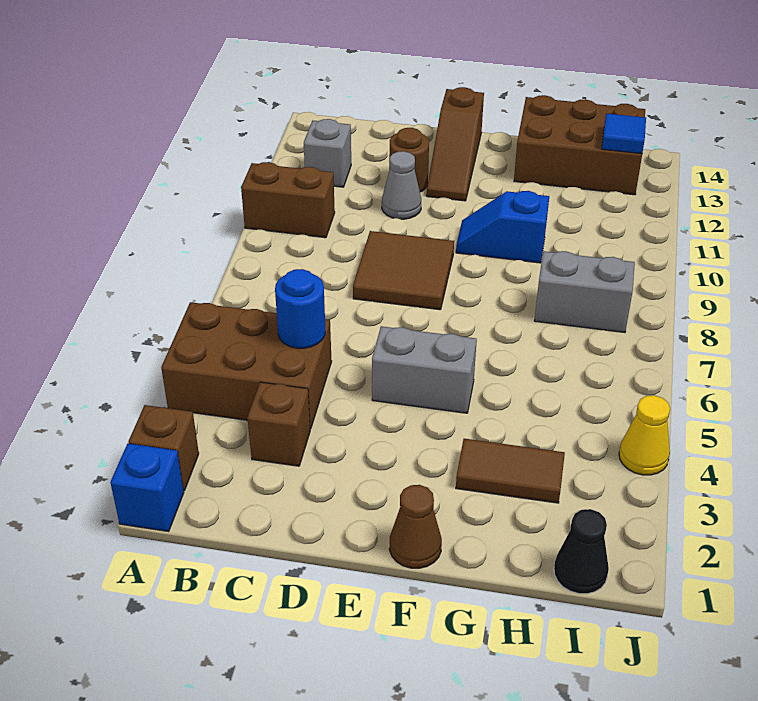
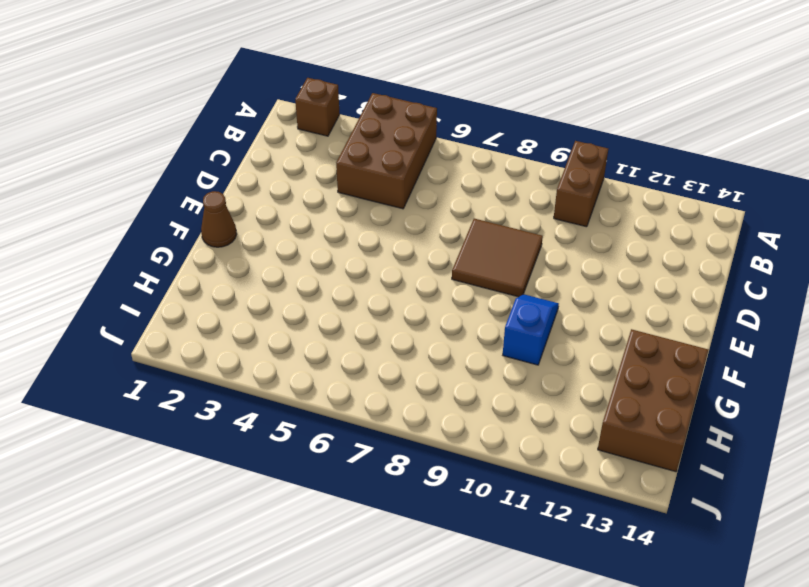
none -> blue brick A1 level 1
none -> grey brick B12 level 1
none -> brown brick C3 level 1

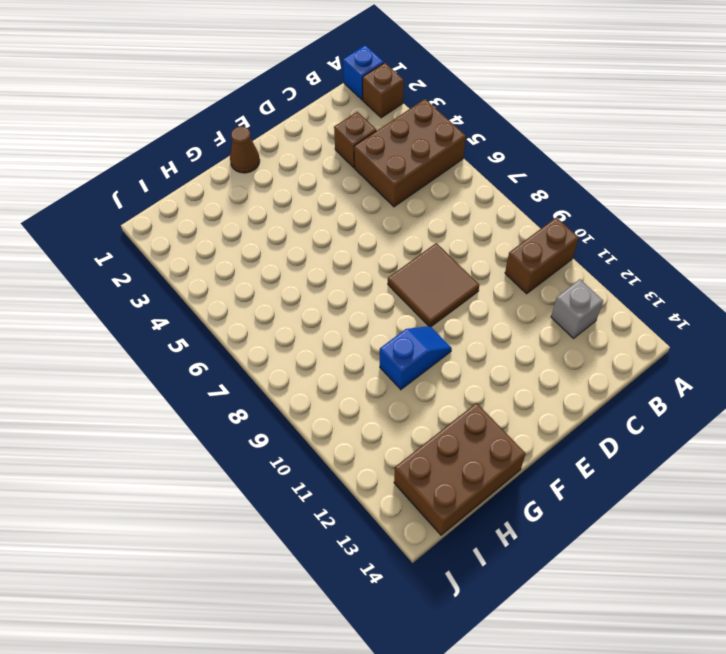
none -> grey cone D11 level 1
none -> brown round brick D12 level 1
none -> grey brick E5:F5 level 1

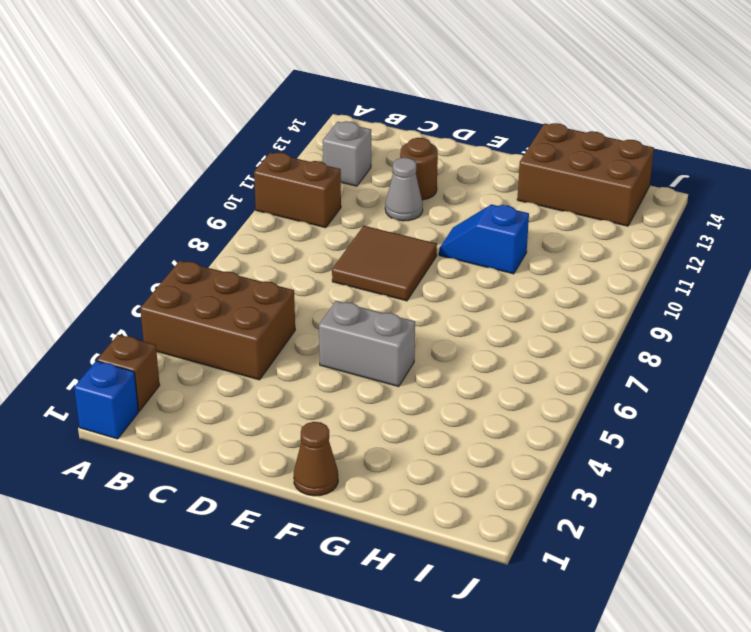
none -> brown brick C3 level 1
none -> brown slope E12:E14 level 1 top 14
none -> brown tile G3:H3 level 1

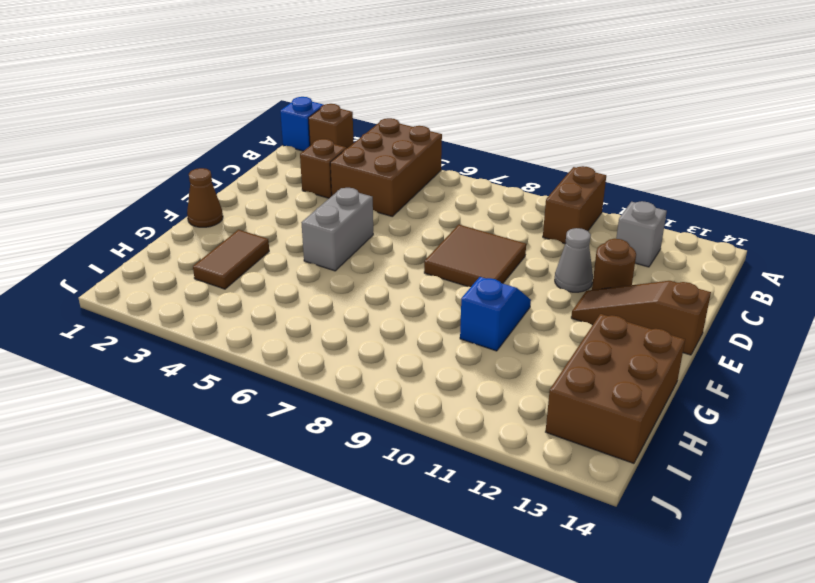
none -> grey brick H8:I8 level 1
none -> black cone I1 level 1
none -> yellow cone J4 level 1

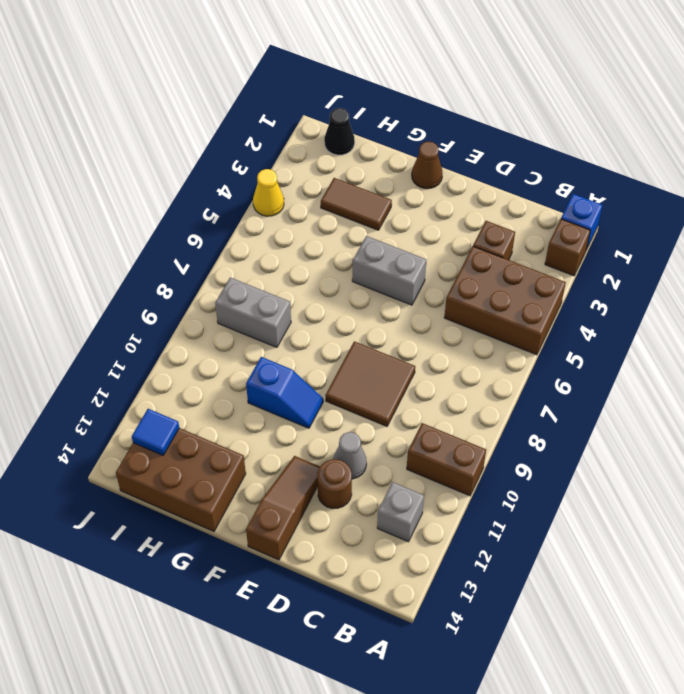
none -> blue round brick C5 level 2

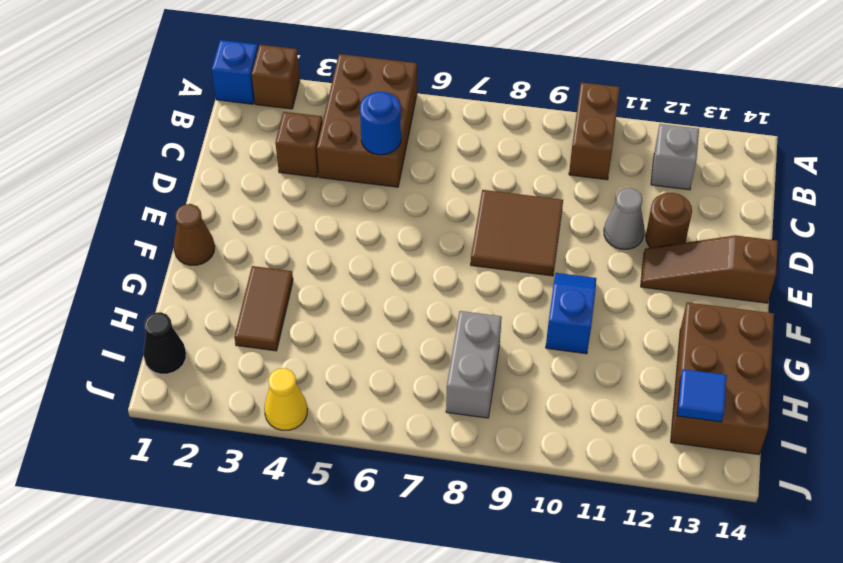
none -> grey brick E5:F5 level 1

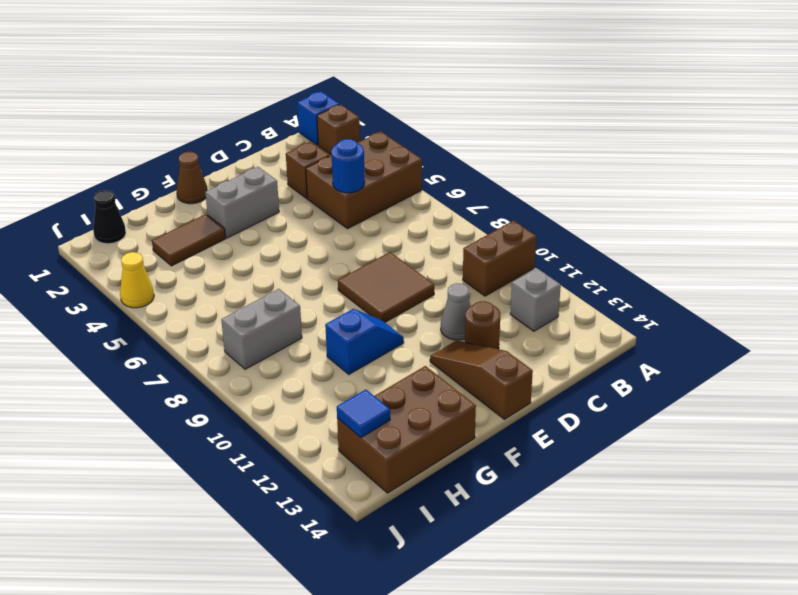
grey brick E3:F3 level 1 -> grey brick E5:F5 level 1

